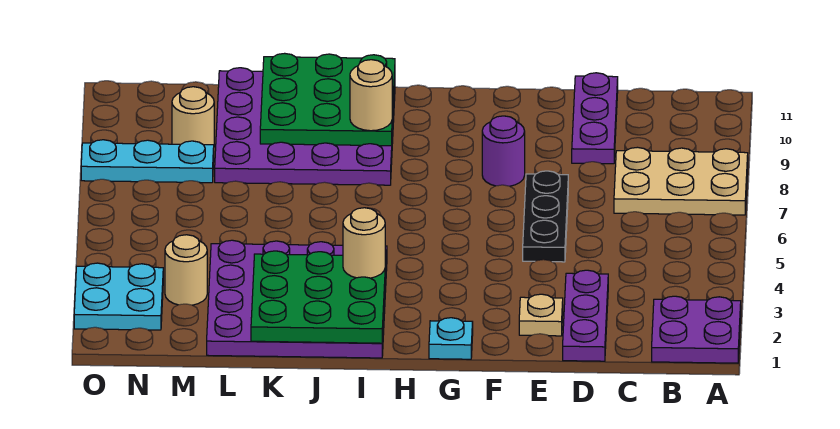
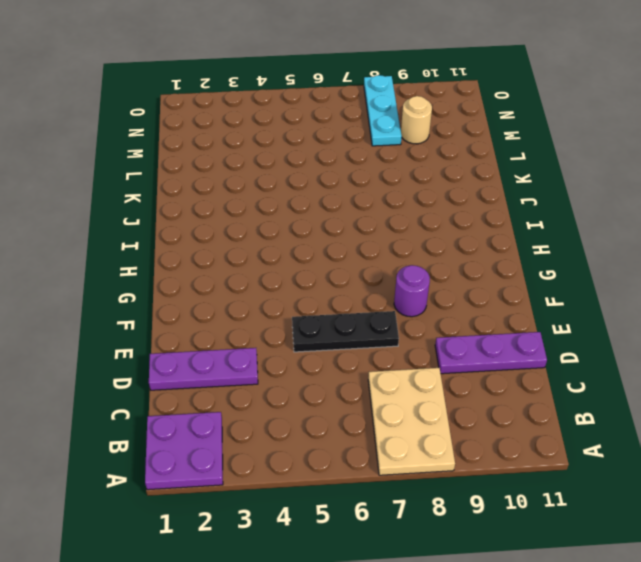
none -> tan plate E2 level 1
none -> cyan plate G1 level 1
none -> purple plate I1:L4 level 1

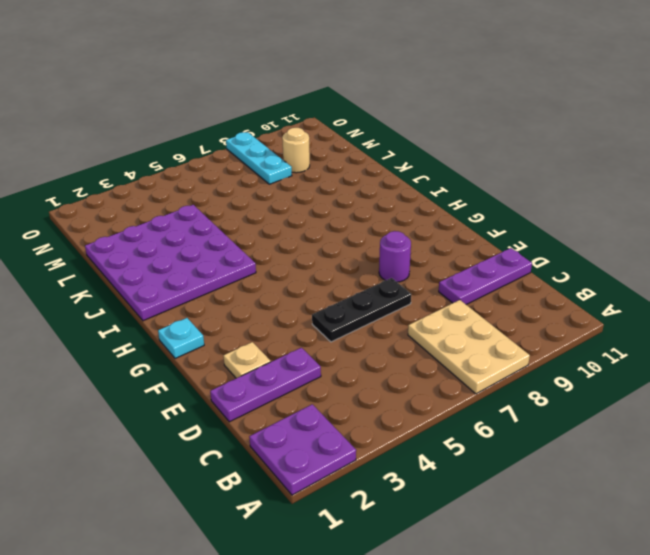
none -> purple plate I8:L11 level 1
none -> tan round brick M3 level 1
none -> cyan plate N2:O3 level 1

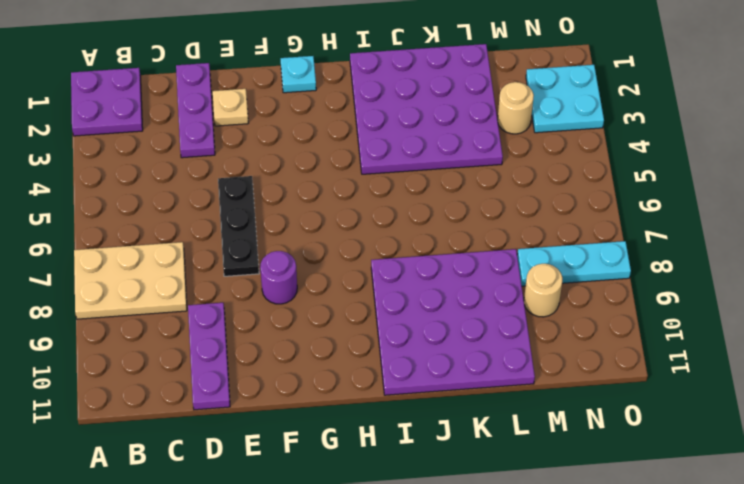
none -> green plate I1:K3 level 2
none -> green plate I9:K11 level 2
none -> tan round brick I3 level 3

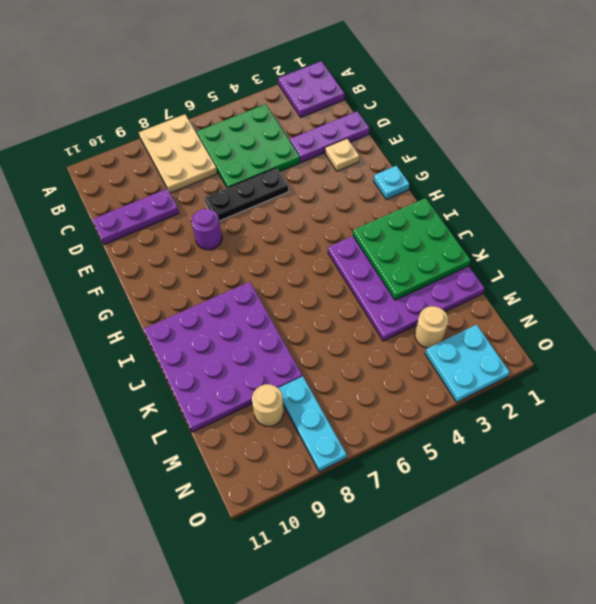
green plate B4:D6 level 1 -> green plate I9:K11 level 2
none -> tan round brick I3 level 3
none -> tan round brick I9 level 3

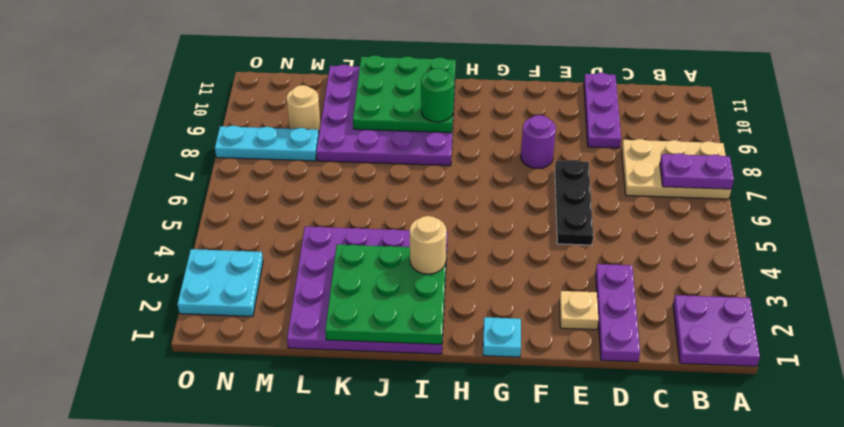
purple plate A7:B7 level 2 -> none
green round brick I9 level 3 -> tan round brick I9 level 3
none -> tan round brick M3 level 1

